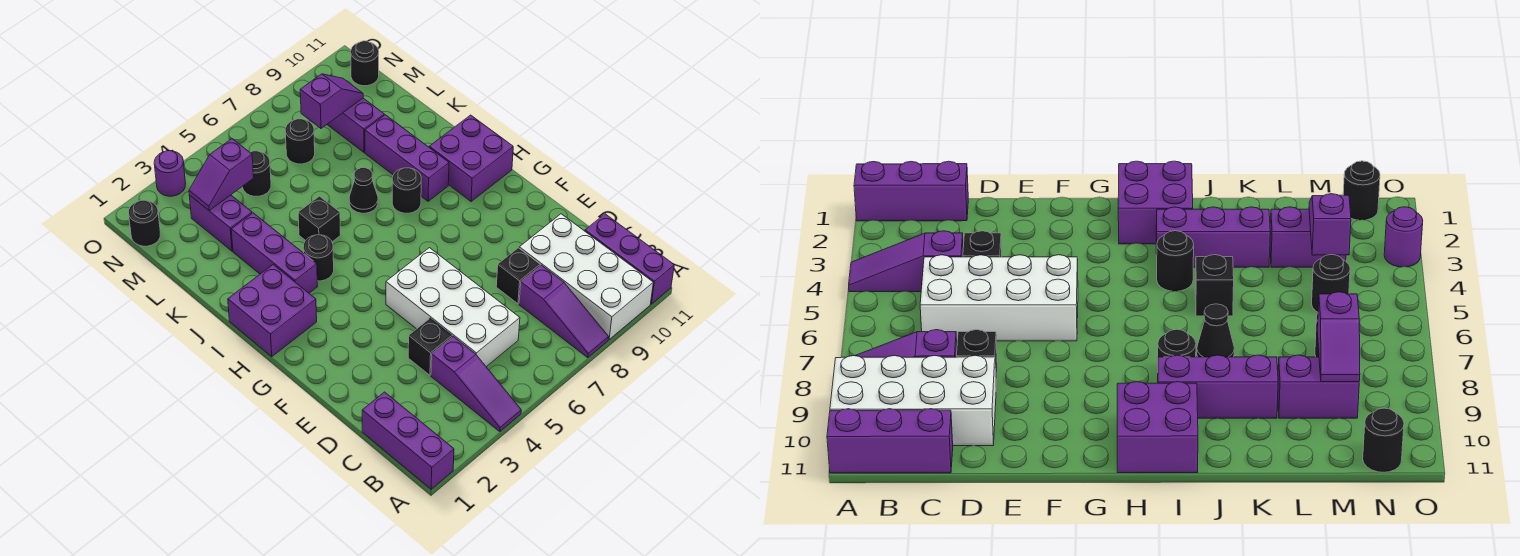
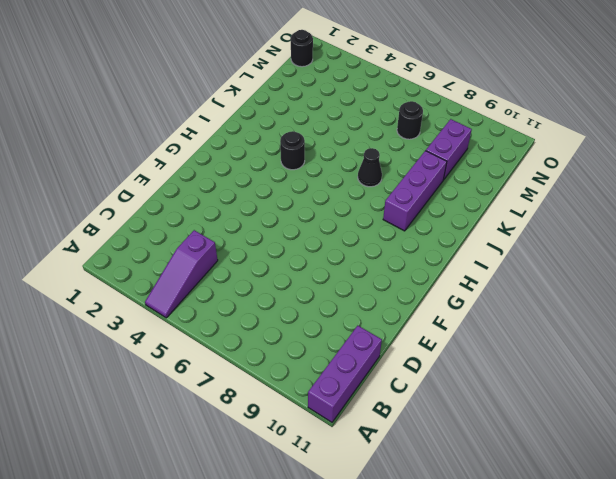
none -> purple brick A1:C1 level 1
none -> purple slope A8:C8 level 1 top C
none -> white brick A9:D10 level 1

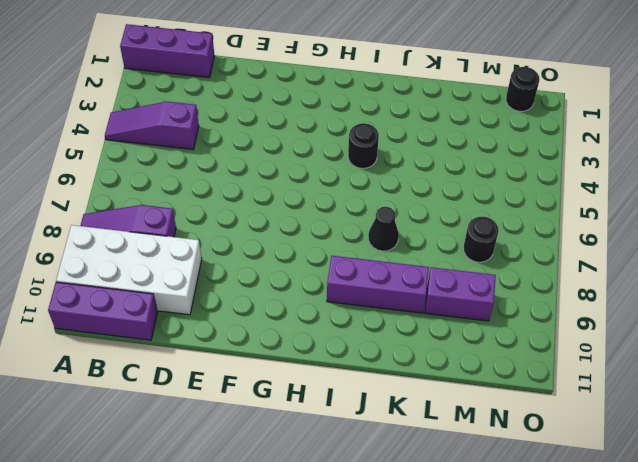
none -> white brick C5:F6 level 1
none -> black brick D4 level 1
none -> black brick D8 level 1

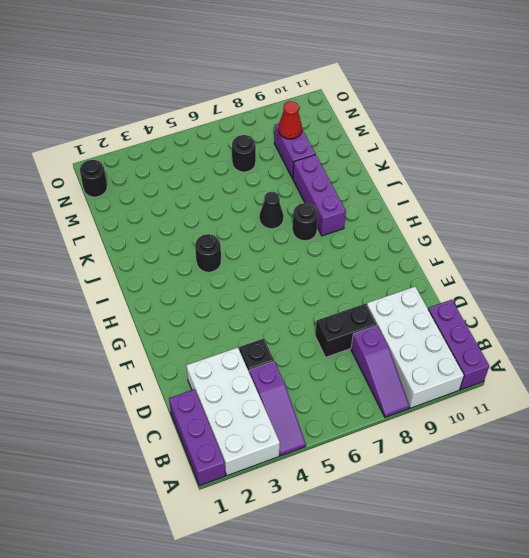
white brick A2:D3 level 1 -> white brick C5:F6 level 1
black brick D7:D8 level 1 -> black brick D8 level 1
red cone M9 level 2 -> purple slope M8:M9 level 2 top 8
none -> purple brick H1:I2 level 1
none -> purple brick H10:I11 level 1
none -> purple brick I3:K3 level 1

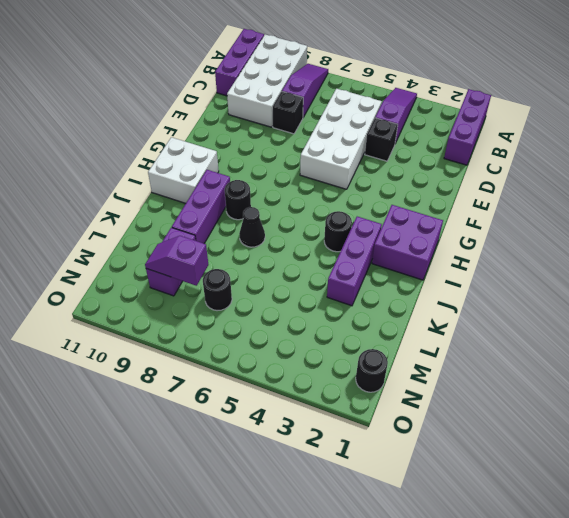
white brick H10:I11 level 1 -> purple brick H10:I11 level 1
none -> black brick J5 level 1
none -> purple brick L3:M3 level 1
none -> black round brick M5 level 1

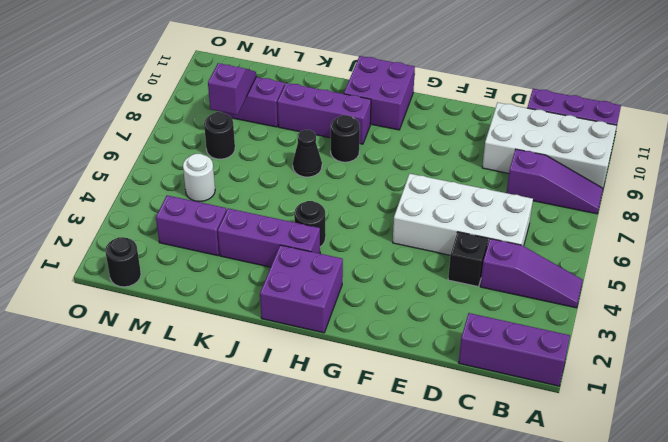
white round brick M5 level 1 -> black round brick M5 level 1
none -> black brick D8 level 1
none -> black brick J5 level 1
none -> black round brick N11 level 1

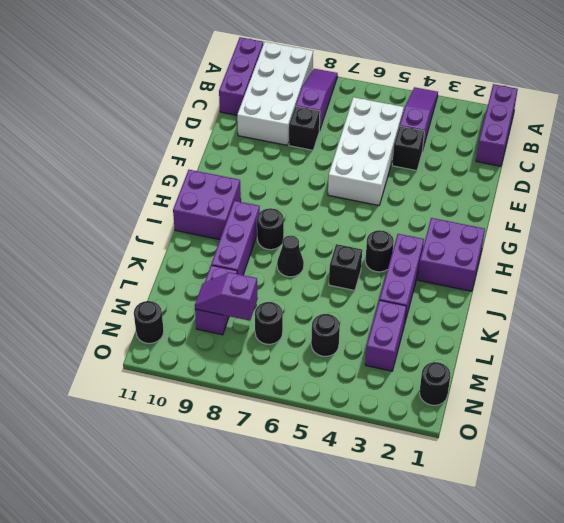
none -> purple round brick O3 level 1
none -> purple slope M3:M4 level 2 top 4

